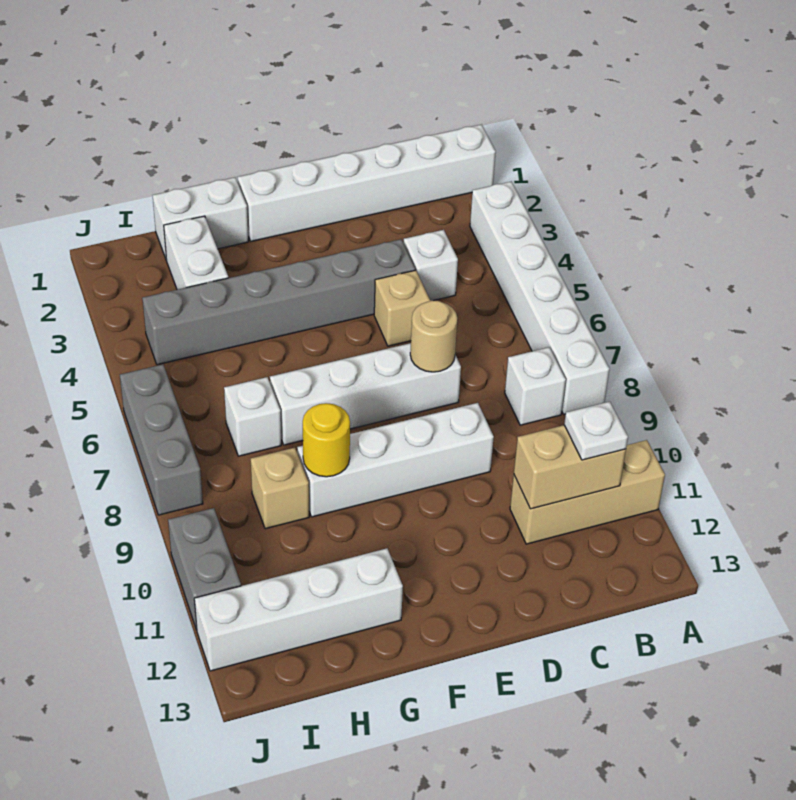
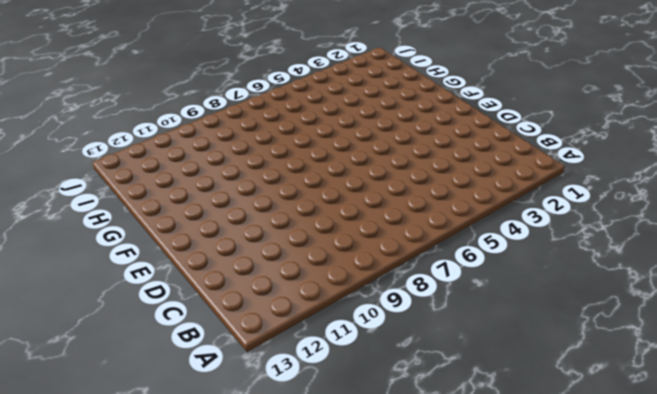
none -> white brick A1:F1 level 1
none -> white brick A3:A8 level 1
none -> tan brick A11:C11 level 1

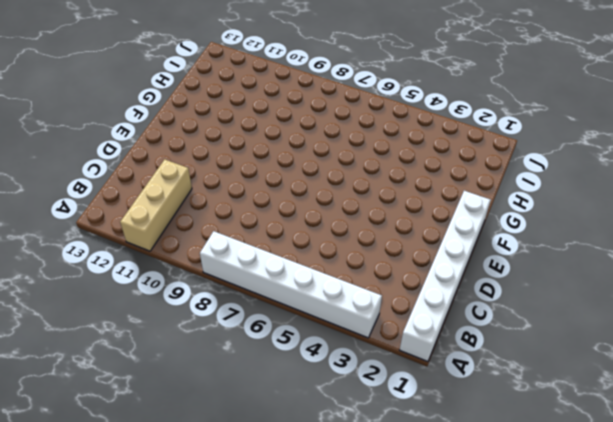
none -> white brick B8 level 1
none -> white brick C4 level 1
none -> grey brick D4:I4 level 1

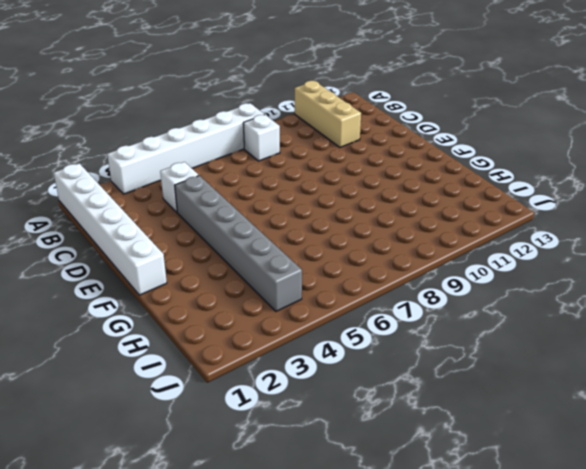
none -> tan brick D5 level 1
none -> white brick D7:G7 level 1
none -> white brick D9:G9 level 1

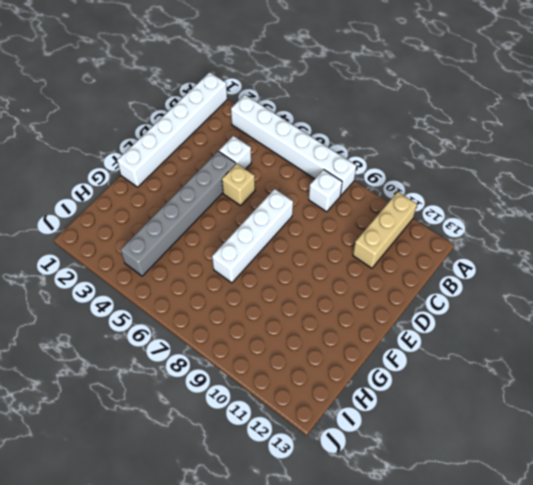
none -> white brick D9:G9 level 1
none -> white brick G1:H1 level 1
none -> white brick G12:J12 level 1

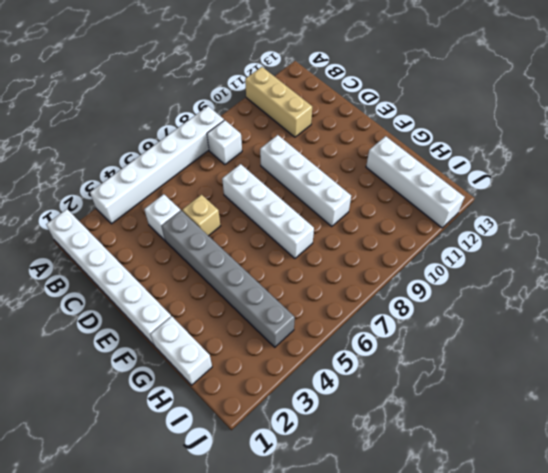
none -> white brick H2:H3 level 1
none -> white brick H7 level 1
none -> tan brick H9 level 1

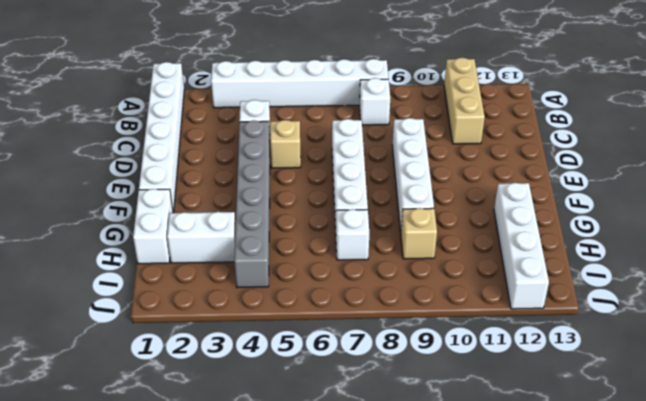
none -> grey brick J6:J8 level 1
none -> grey brick J10:J11 level 1
none -> tan brick B11:C11 level 2

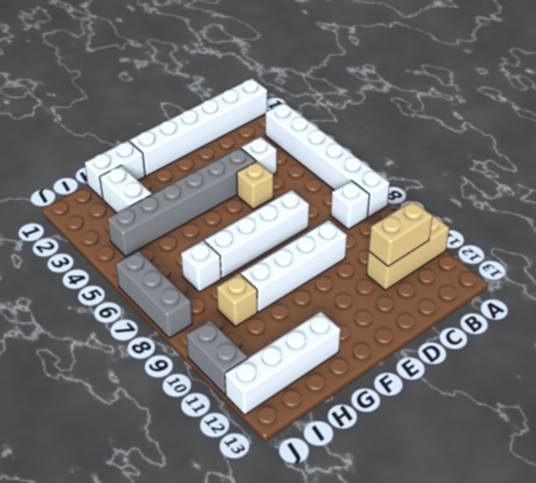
none -> tan round brick D7 level 2
none -> yellow round brick G9 level 2
none -> white plate B11 level 3

